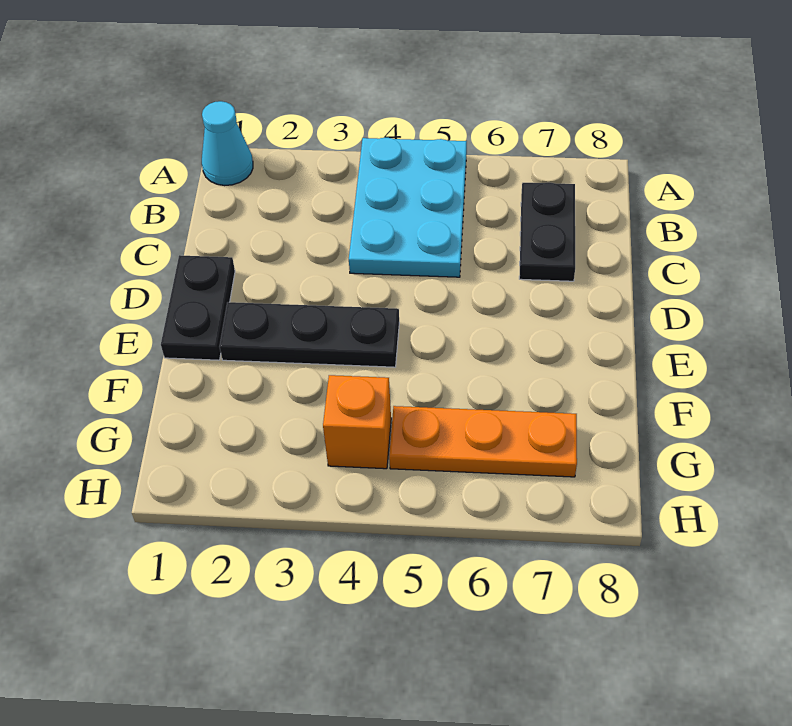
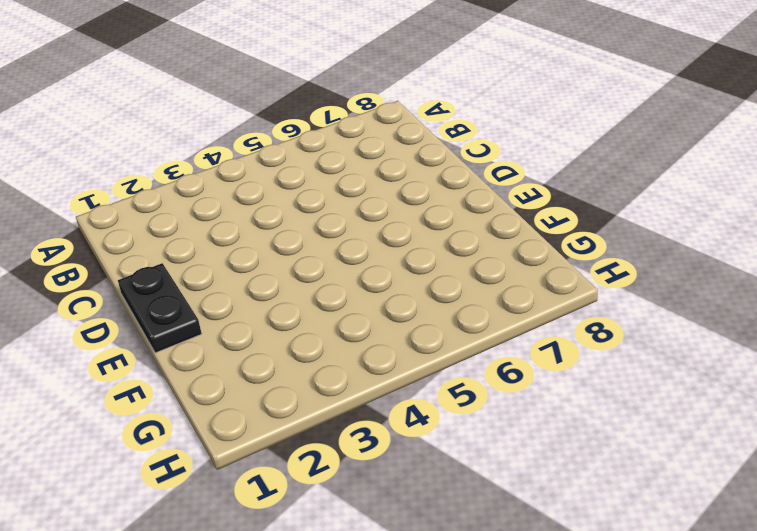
none -> cyan cone A1 level 1
none -> cyan plate A4:C5 level 1

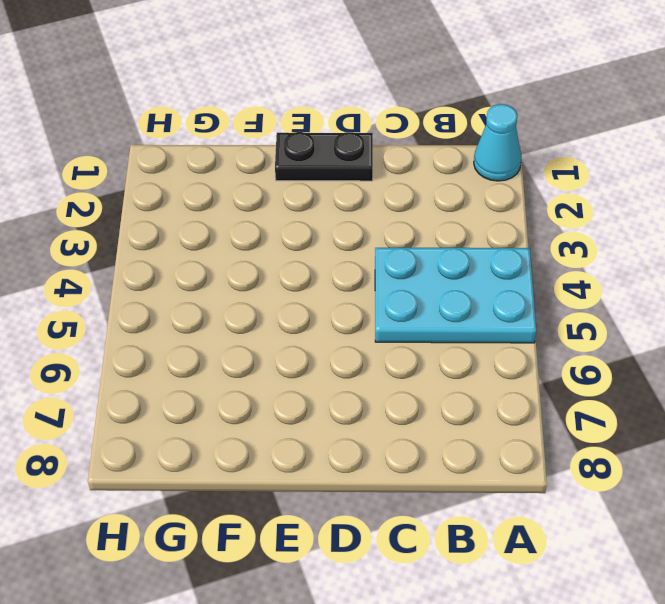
none -> black plate B7:C7 level 1
none -> black plate E2:E4 level 1

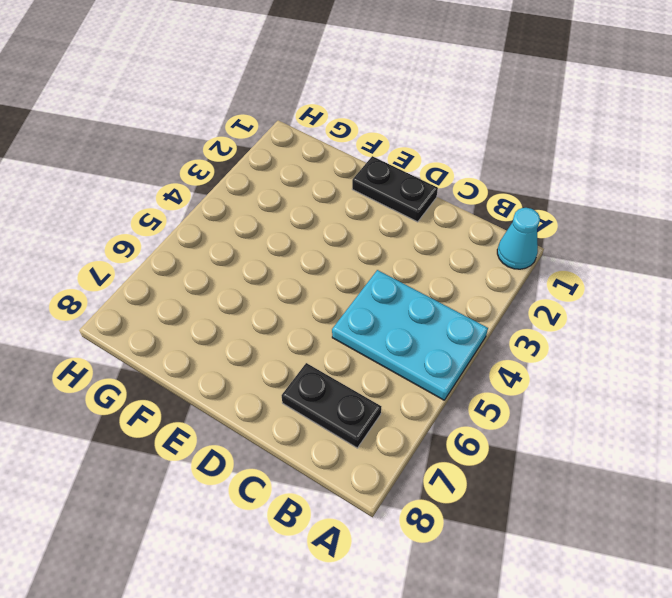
none -> black plate E2:E4 level 1
none -> orange brick G4 level 1

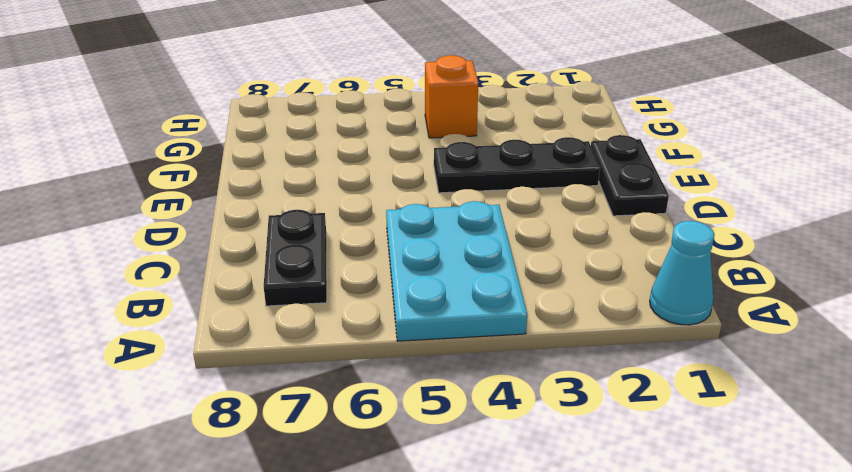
none -> orange plate G5:G7 level 1

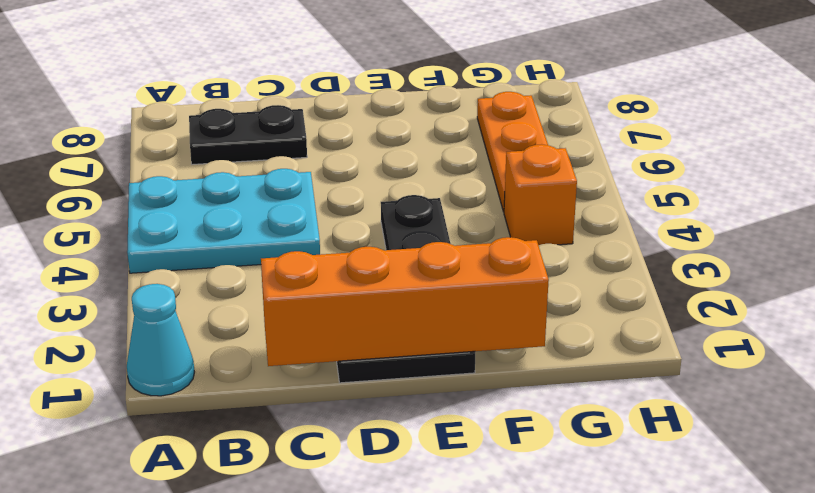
orange brick C1:F1 level 2 -> none

